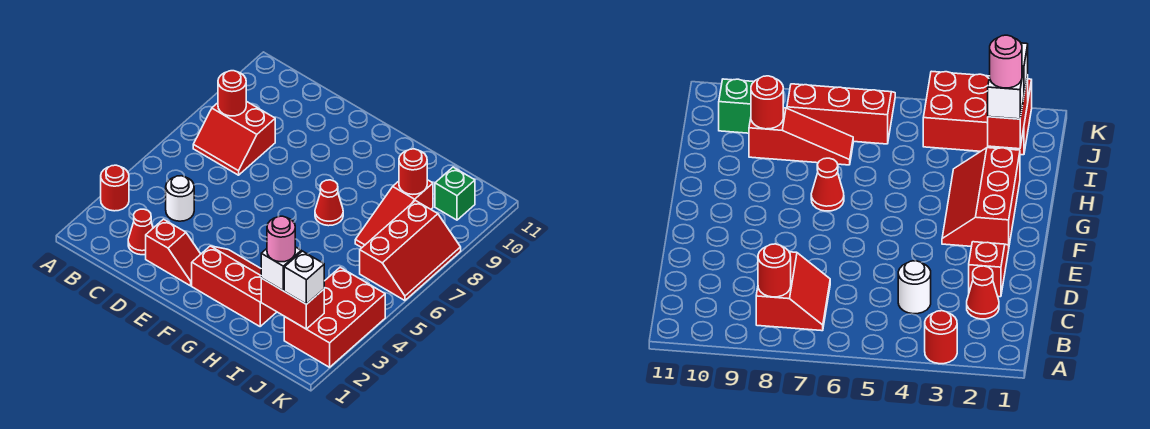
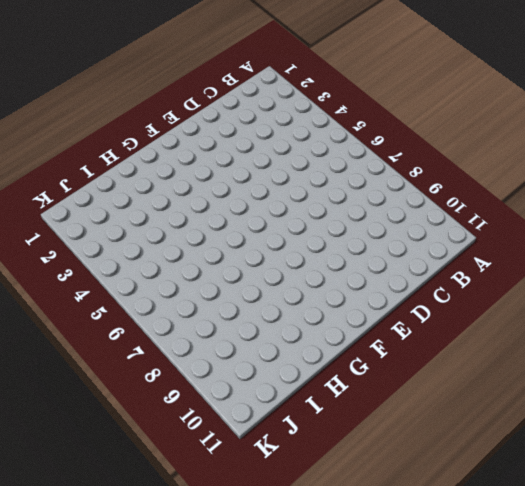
none -> red round brick A3 level 1
none -> red slope B7:C8 level 1 top 8
none -> red cone C2 level 1

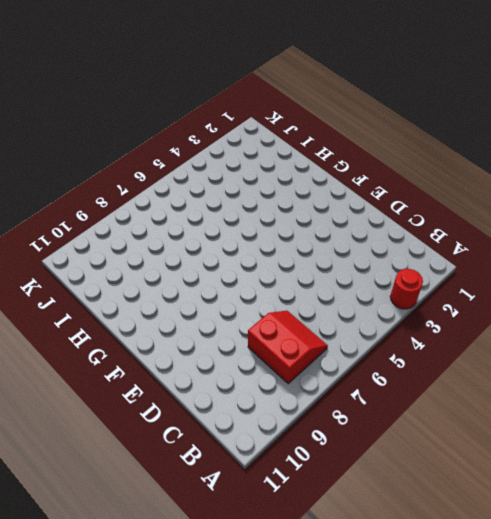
none -> red cone C2 level 1
none -> white round brick C4 level 1
none -> red slope D2:E2 level 1 top D

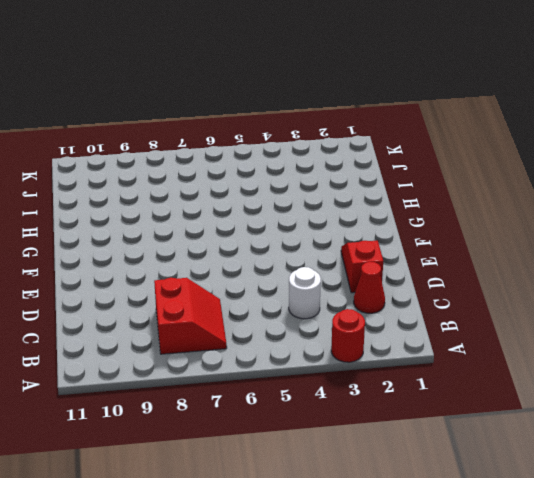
none -> red slope F2:H3 level 1 top 2
none -> red cone G7 level 1
none -> red slope I7:I9 level 1 top 9

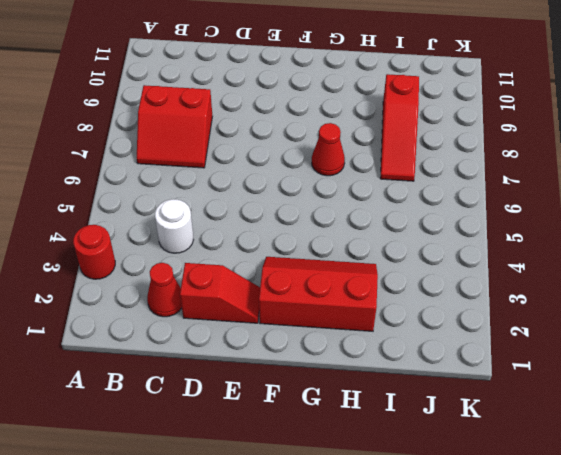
none -> red brick J2:K4 level 1
none -> red slope J6:K8 level 1 top J
none -> green brick J10 level 1

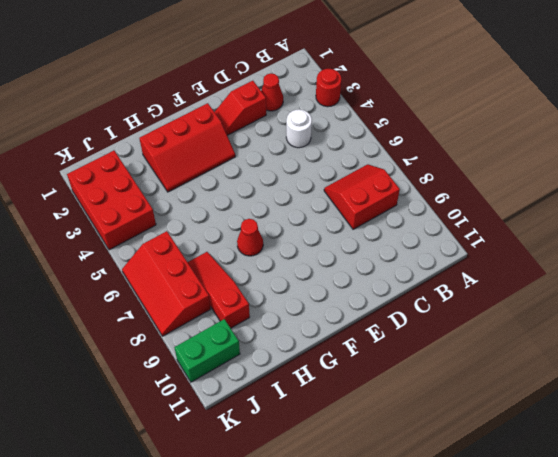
green brick J10:K10 level 1 -> green brick J10 level 1
none -> red round brick B8 level 2
none -> red brick I2:J2 level 2
none -> red round brick I9 level 2

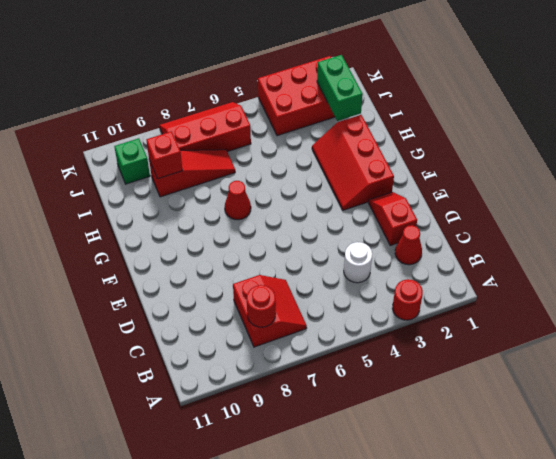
green brick I2:J2 level 2 -> red brick I2:J2 level 2
red brick I9 level 2 -> red round brick I9 level 2
none -> white brick I2 level 3
none -> white brick J2 level 3
none -> pink round brick I2 level 4

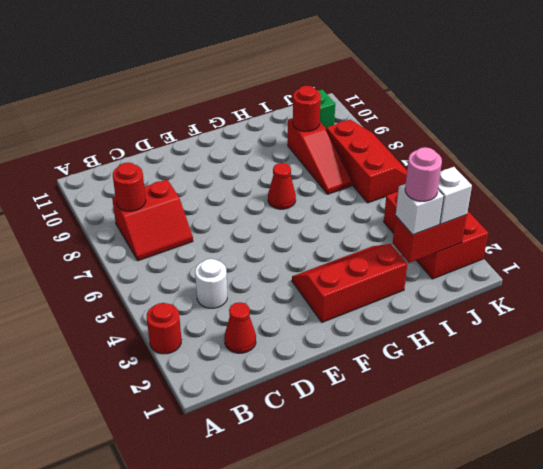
none -> red slope D2:E2 level 1 top D

